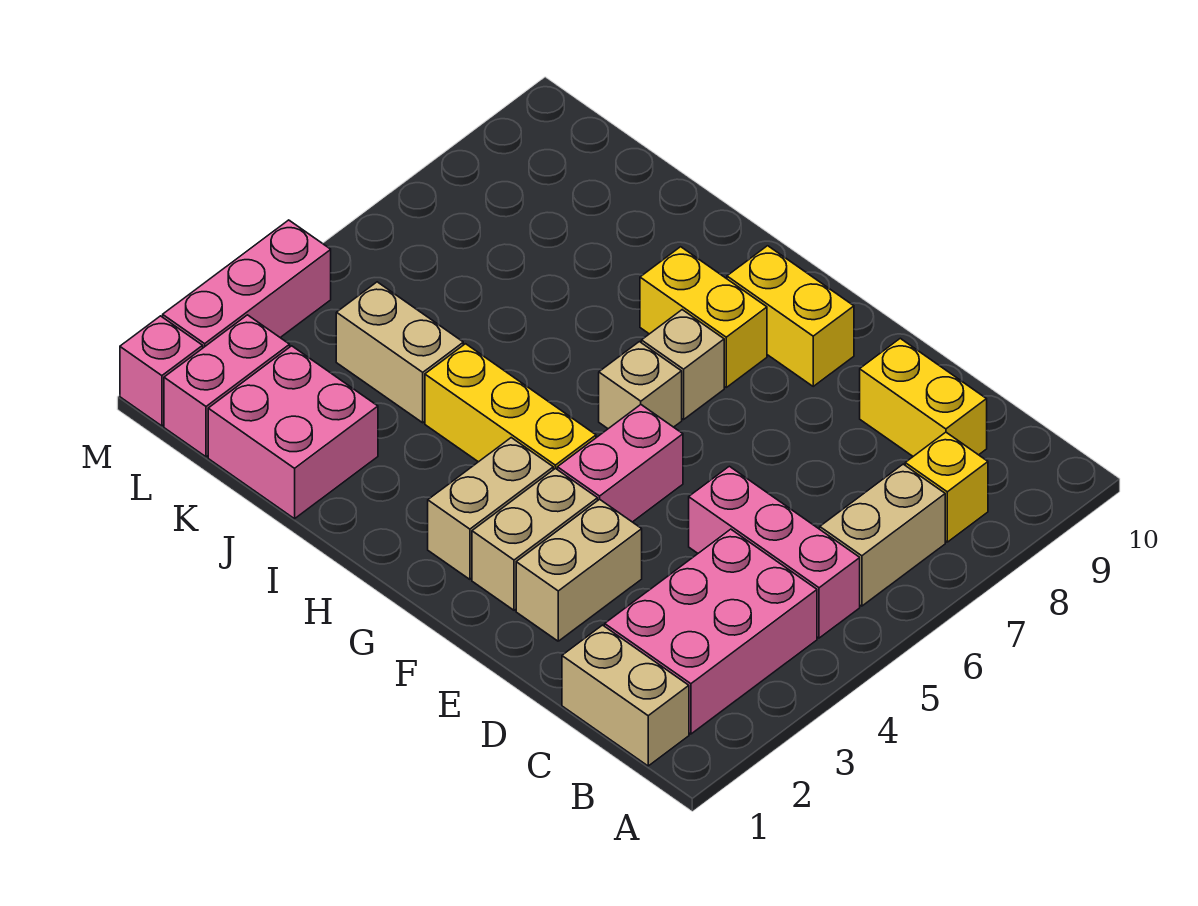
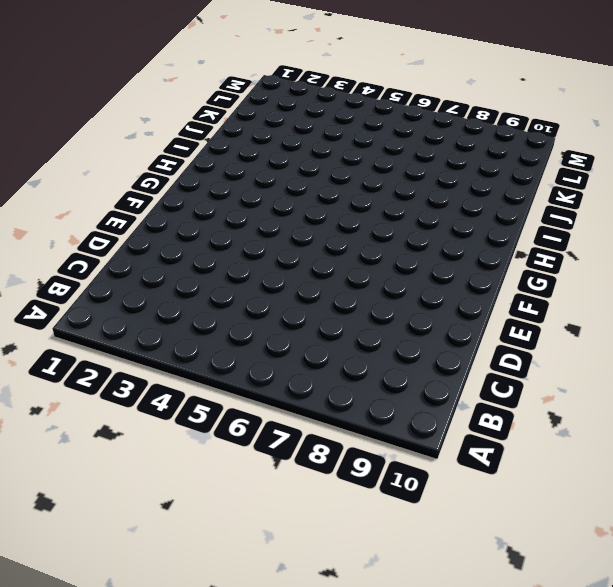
none -> tan brick B1:C1 level 1
none -> pink brick B2:C4 level 1
none -> pink brick B5:D5 level 1

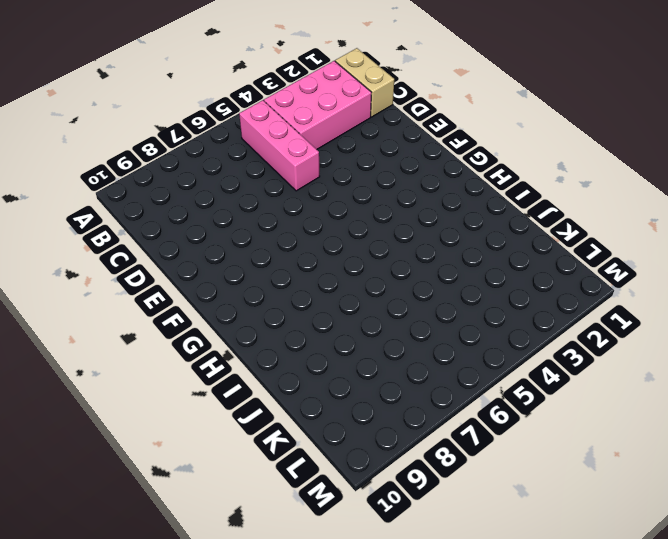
none -> tan brick B6:B7 level 1
none -> yellow brick B8 level 1
none -> yellow brick C9:D9 level 1

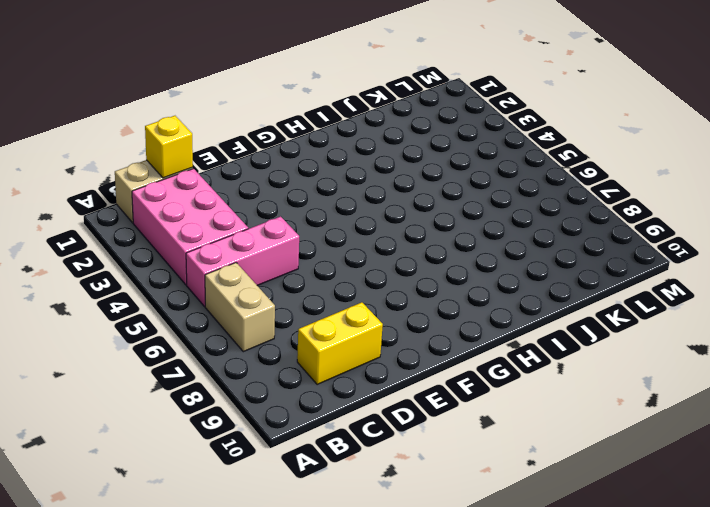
yellow brick C1 level 2 -> yellow brick B8 level 1
none -> tan brick E2:E3 level 1
none -> tan brick F2:F3 level 1
none -> pink brick F4:F5 level 1

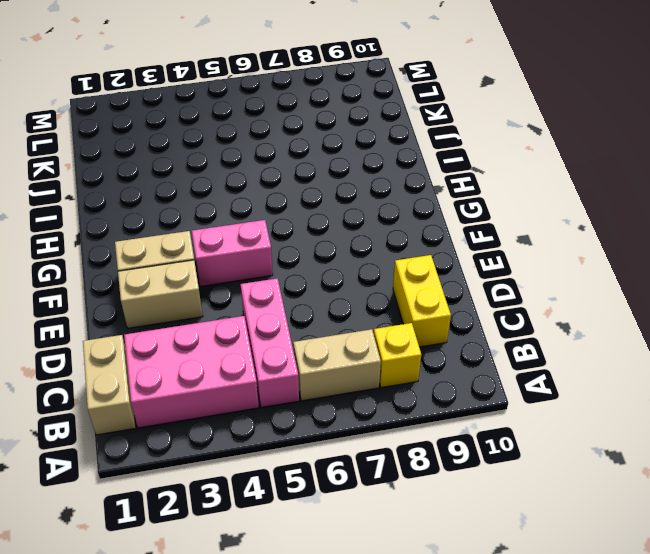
none -> yellow brick F9:G9 level 1
none -> tan brick G2:G3 level 1
none -> yellow brick G4:I4 level 1

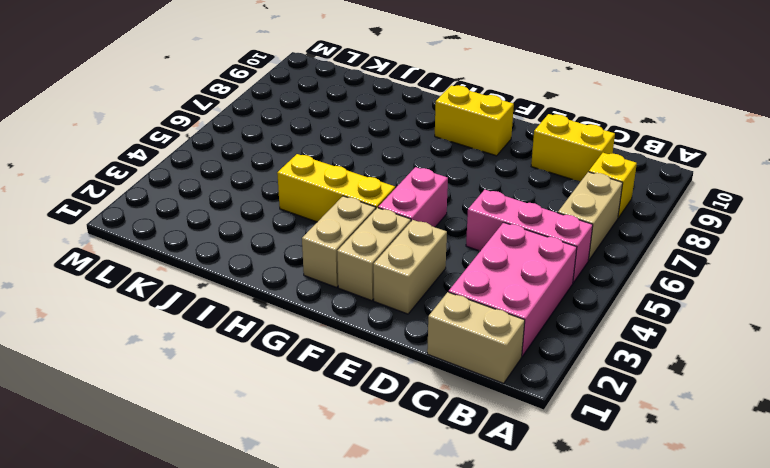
none -> tan brick G6 level 1
none -> tan brick G7 level 1
none -> yellow brick G8:H8 level 1

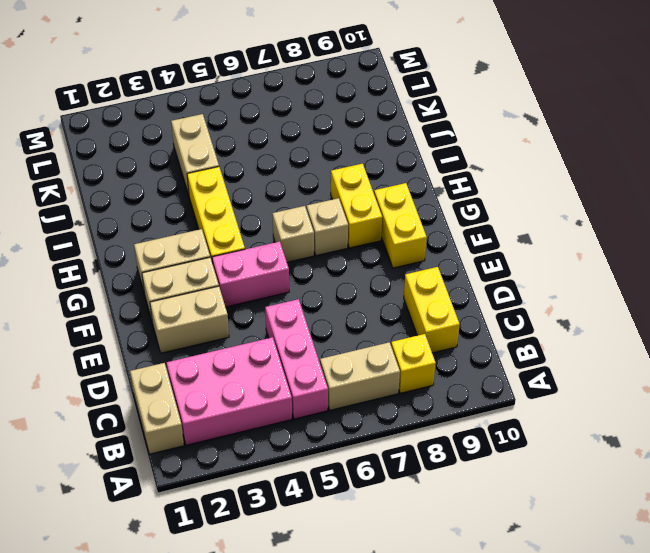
none -> pink brick J1:K2 level 1
none -> pink brick L1:L2 level 1
none -> pink brick M1 level 1

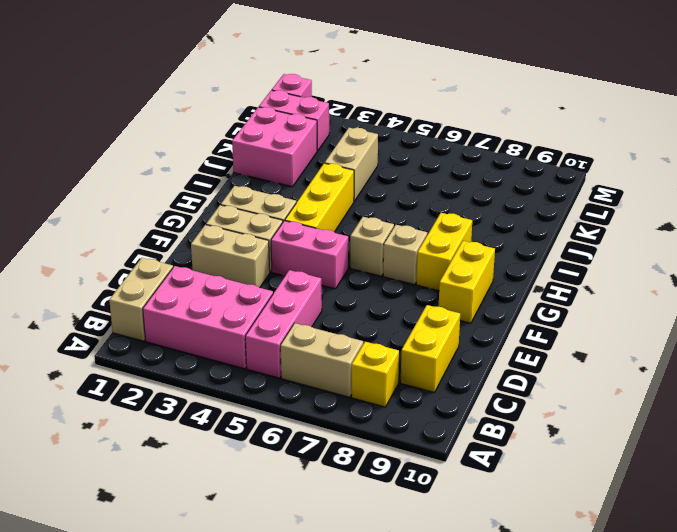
none -> pink brick M2:M4 level 1

